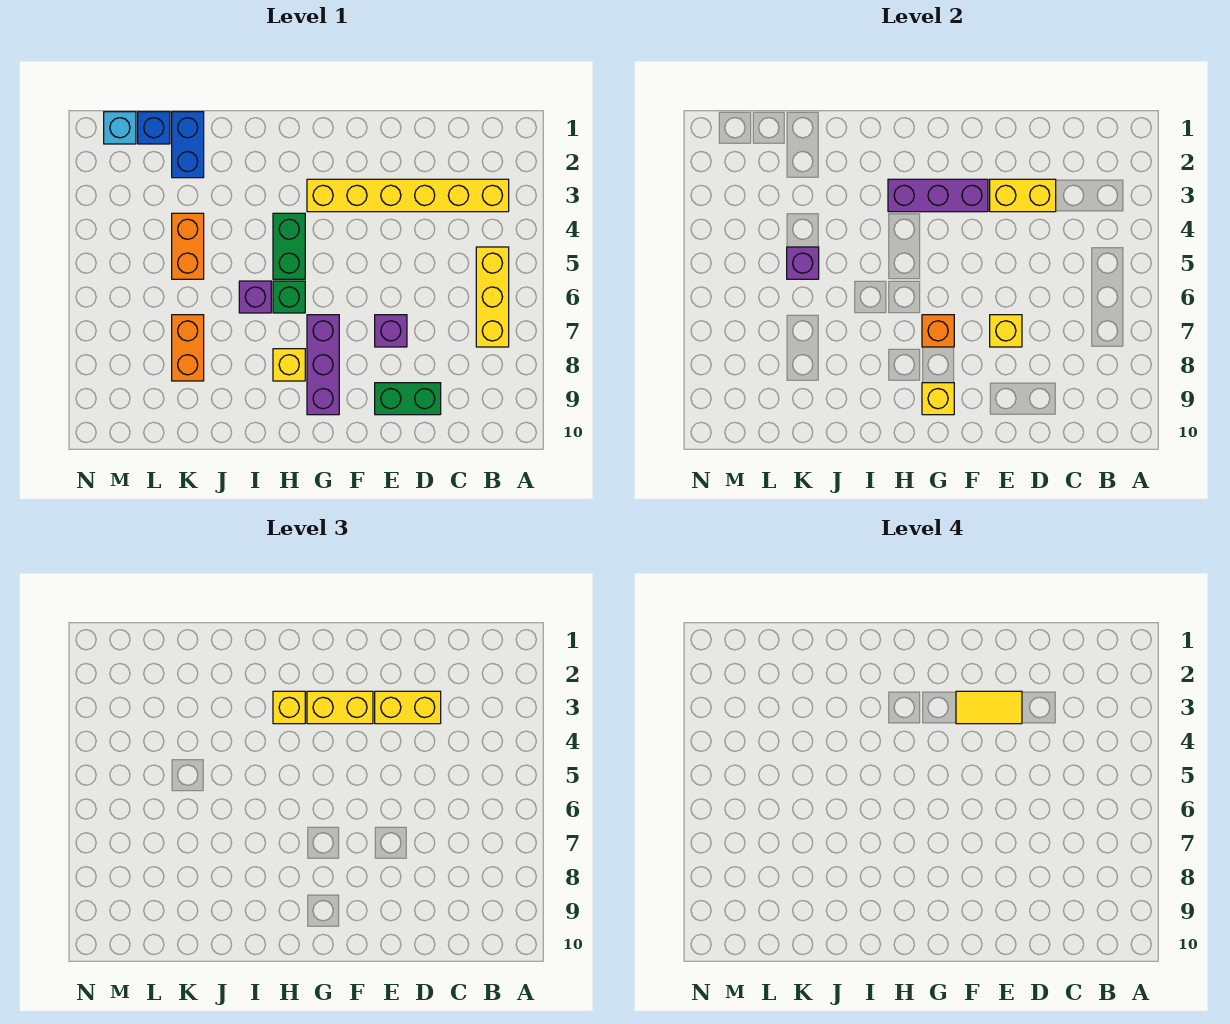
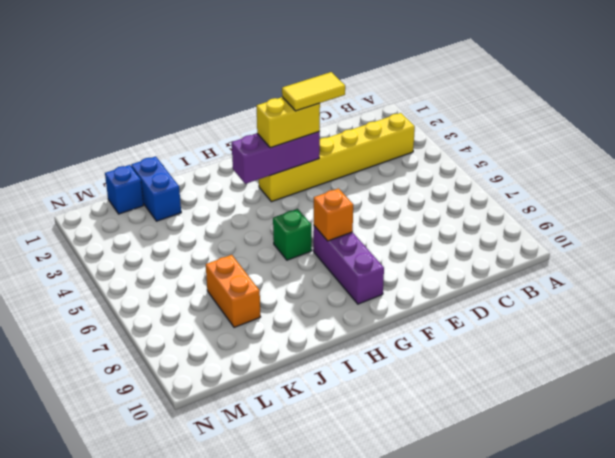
none -> yellow brick B5:B7 level 1
none -> green brick D9:E9 level 1
none -> purple brick E7 level 1

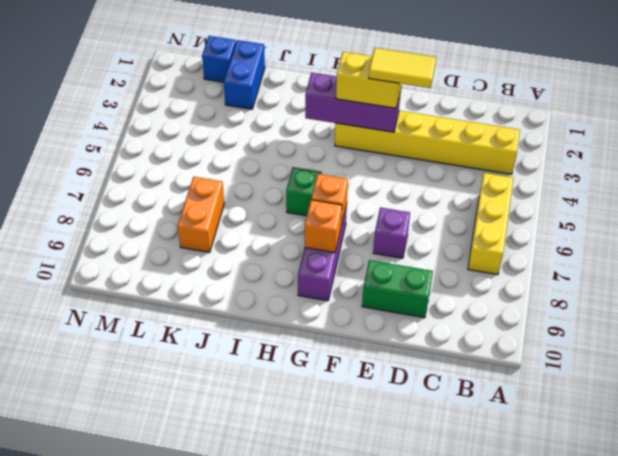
orange brick G8 level 2 -> none
none -> green brick H4:H5 level 1
none -> yellow brick H8 level 1
none -> purple brick I6 level 1

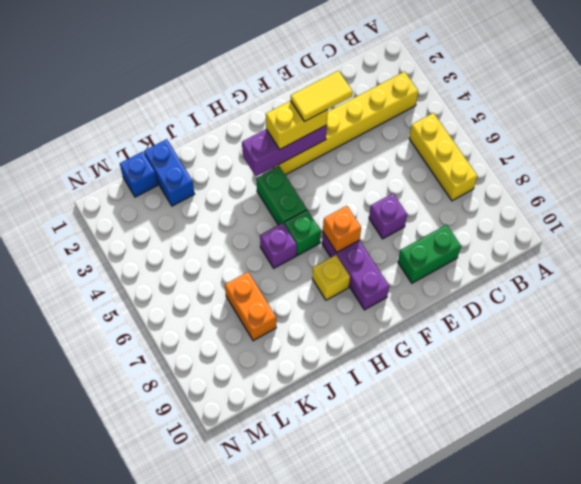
none -> orange brick K4:K5 level 1
none -> cyan brick M1 level 1
none -> yellow brick D3:E3 level 2

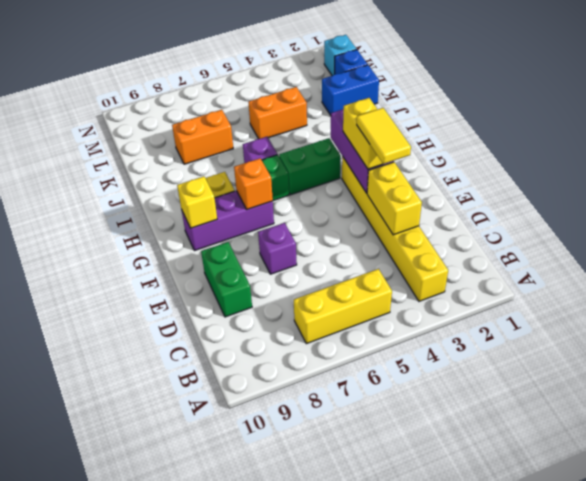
none -> yellow brick E7 level 2
none -> purple brick K5 level 2
none -> yellow brick D3:E3 level 3

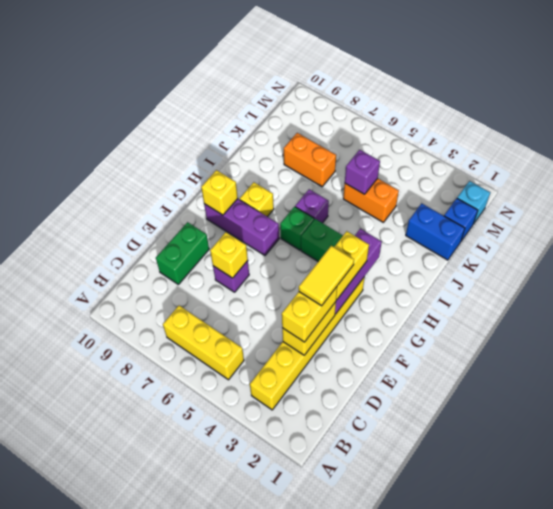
none -> orange brick G7 level 2
none -> yellow brick H3 level 3

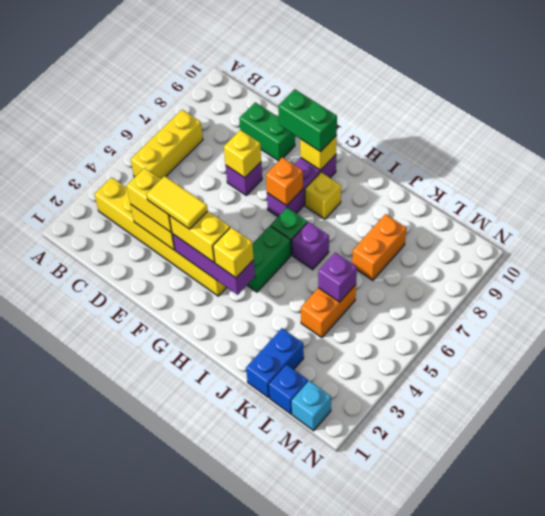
green brick F9:G9 level 3 -> none

